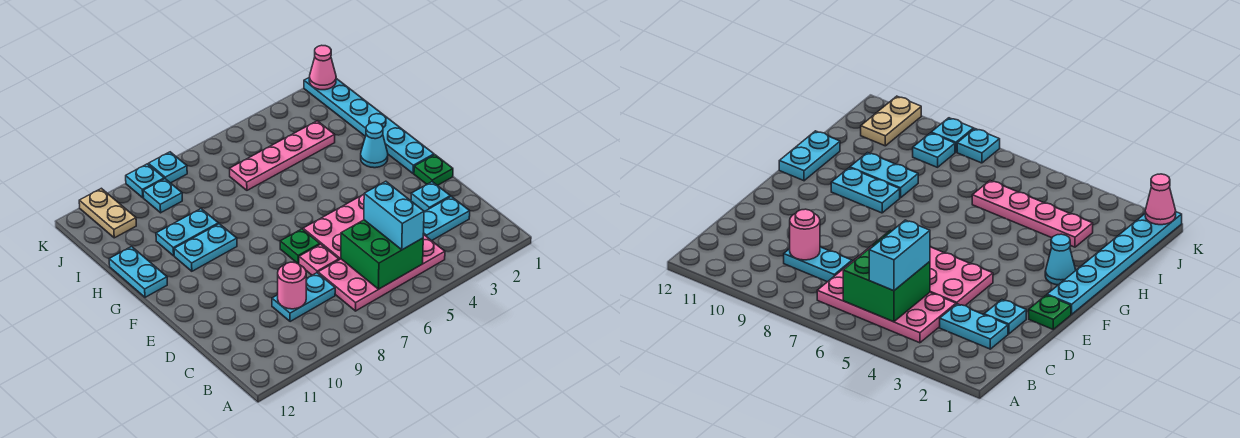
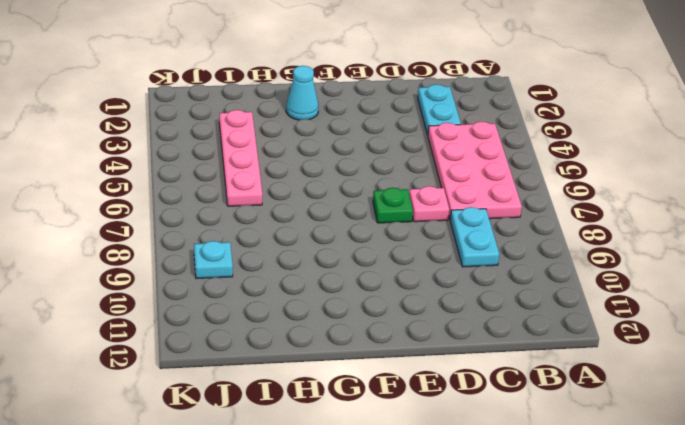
none -> cyan plate D2 level 1
none -> pink plate D4:E6 level 1
none -> green plate E1 level 1

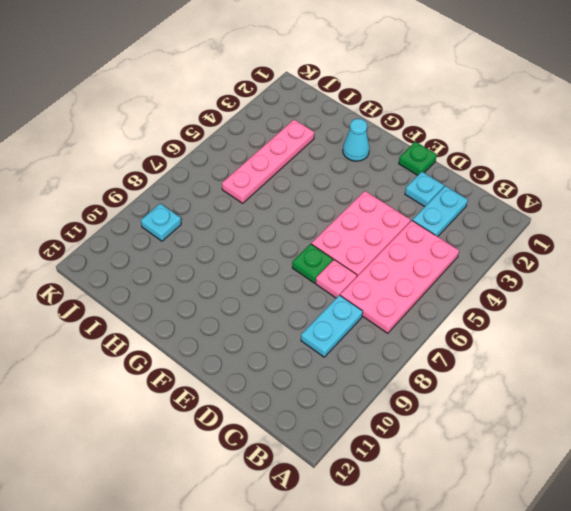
none -> cyan plate F1:K1 level 1
none -> cyan plate G9:G10 level 1
none -> cyan plate G12:H12 level 1

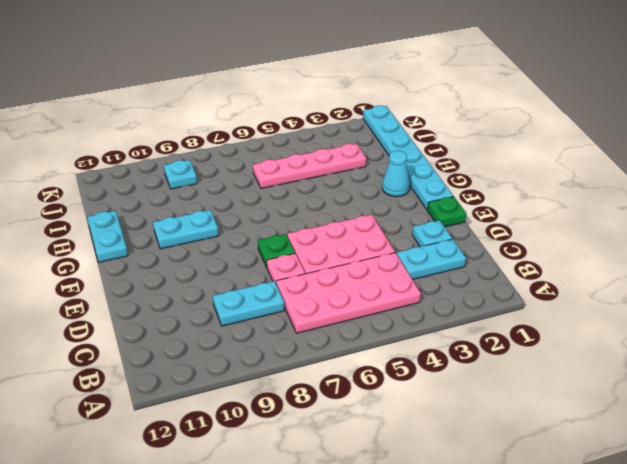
none -> cyan plate H9:H10 level 1
none -> tan plate J11:K11 level 1
none -> cyan plate K8 level 1

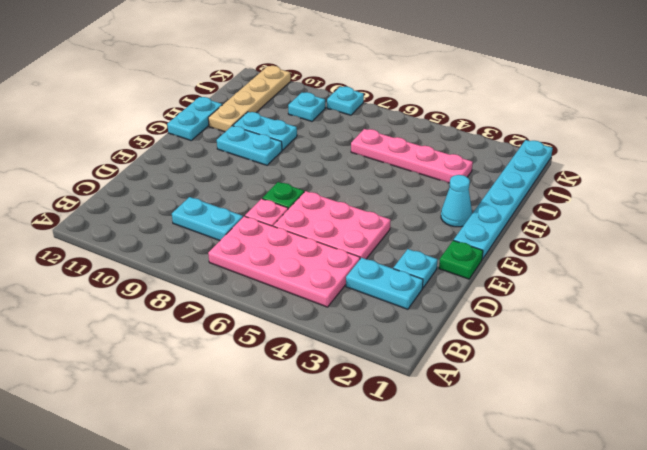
tan plate H11:K11 level 1 -> tan plate J11:K11 level 1
none -> cyan plate K9 level 1
none -> green brick B5:C6 level 2
none -> pink round brick C9 level 2

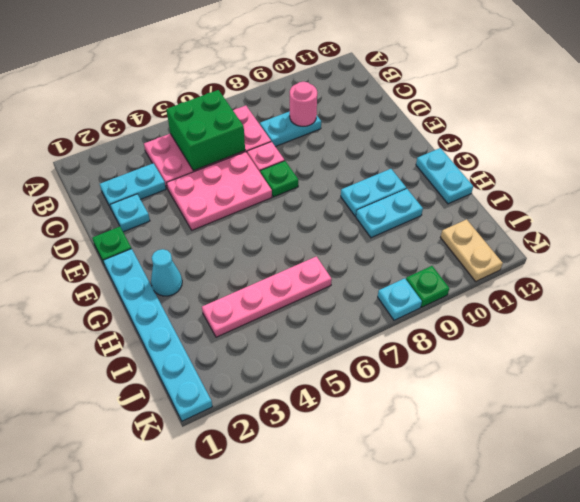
green plate K9 level 1 -> cyan plate K9 level 1
none -> cyan plate J9 level 1
none -> pink cone K1 level 2
none -> cyan brick B5:C5 level 3

